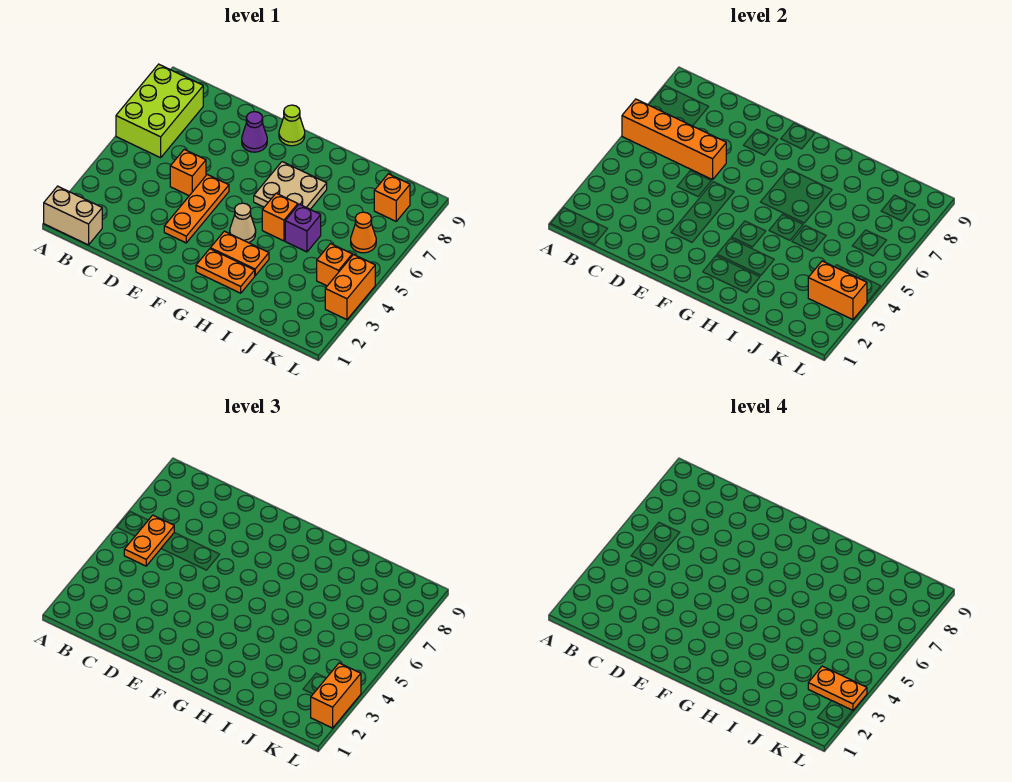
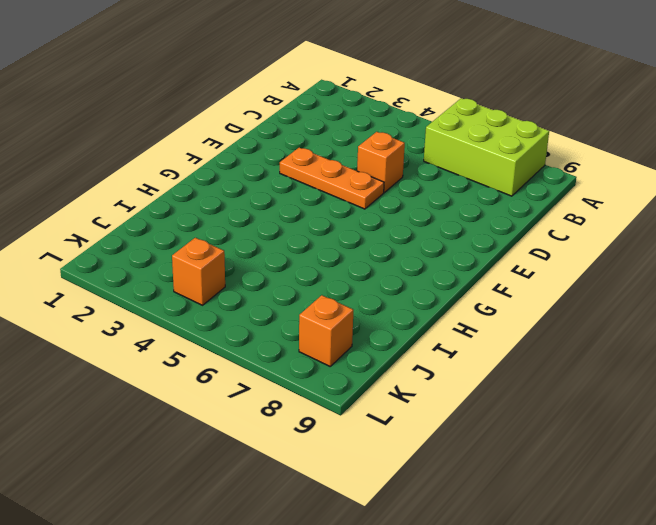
none -> tan brick A1:B1 level 1
none -> purple cone E8 level 1
none -> lime cone F9 level 1

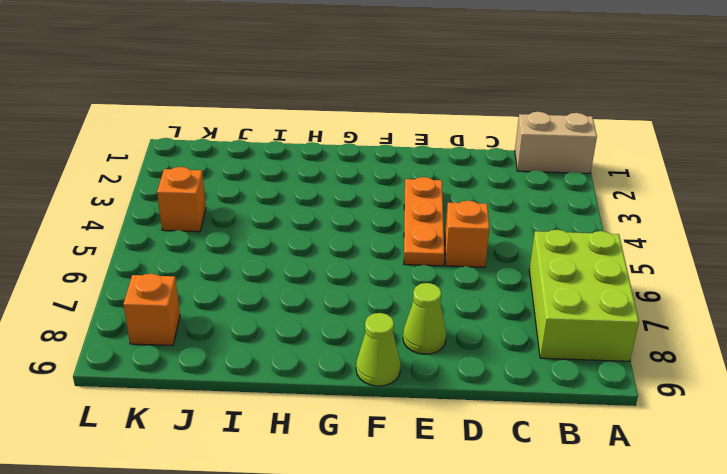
lime cone E8 level 1 -> purple cone E8 level 1
none -> orange plate G2:H2 level 1
none -> orange plate G3:H3 level 1
none -> tan cone G4 level 1

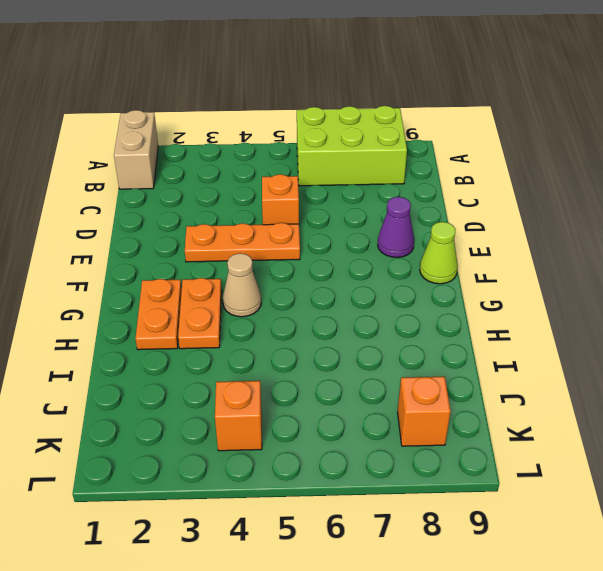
none -> tan plate G6:H7 level 1
none -> orange brick H5 level 1
none -> purple brick I5 level 1

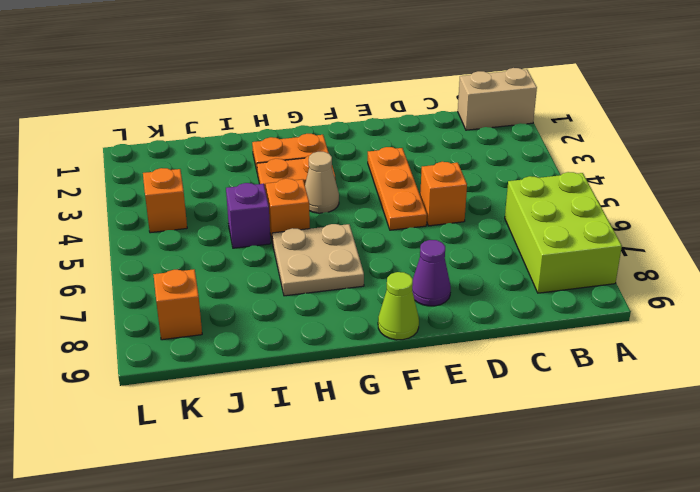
none -> orange cone K6 level 1
none -> orange brick L3:L4 level 1
none -> orange brick A6:D6 level 2

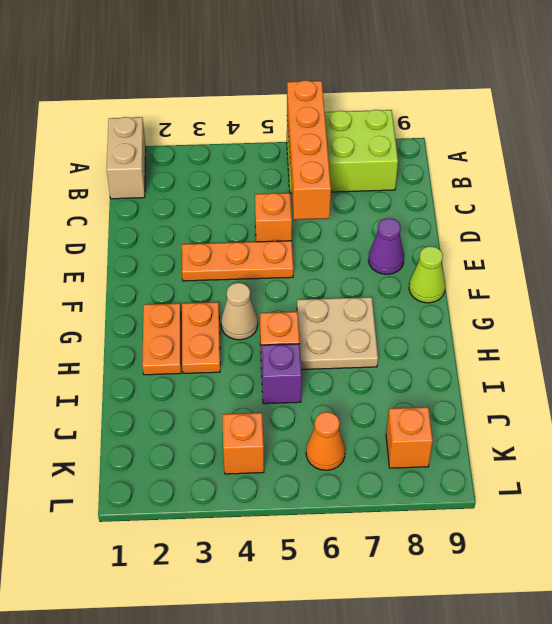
none -> orange brick L3:L4 level 1
none -> orange brick K3:L3 level 2
none -> orange plate B5:B6 level 3

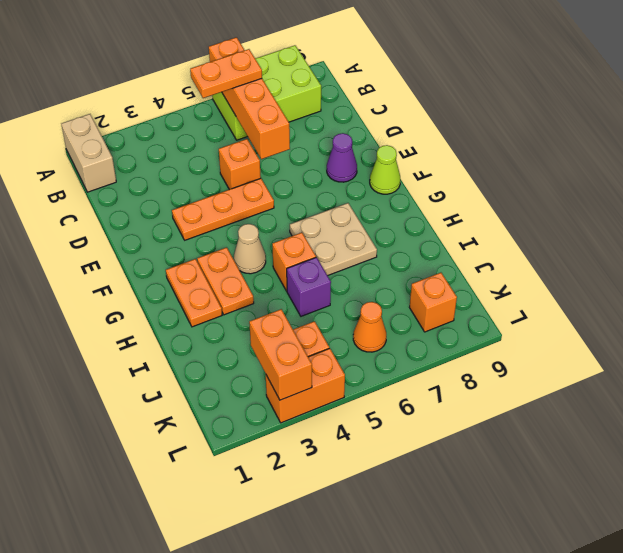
none -> orange brick L2:L3 level 3
none -> orange plate K3:L3 level 4

